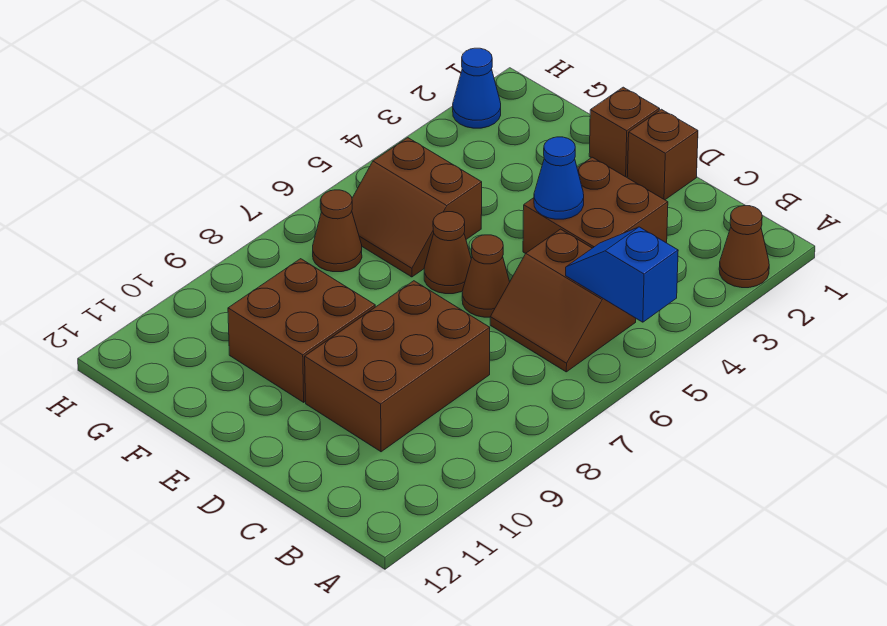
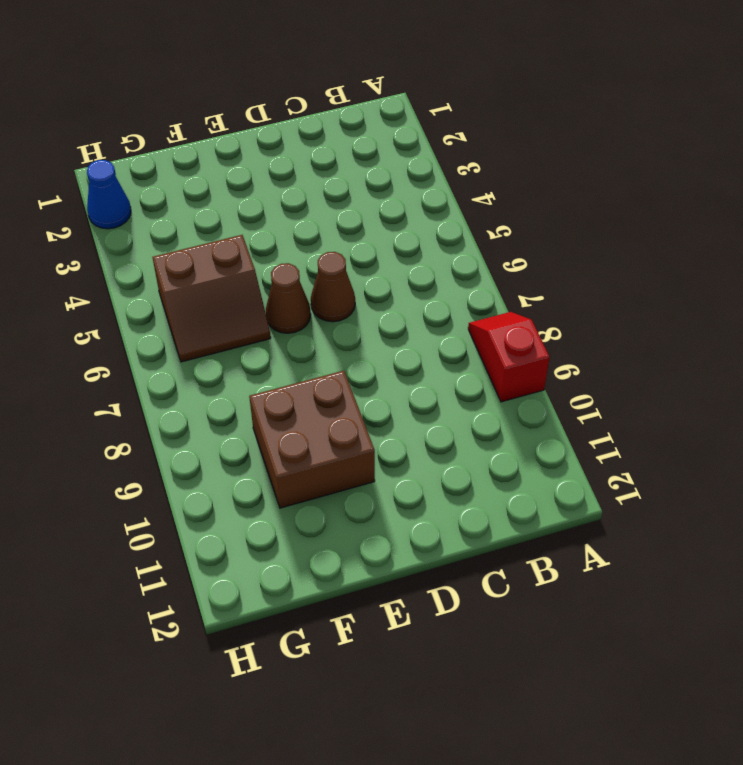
red slope A8:A9 level 1 top 9 -> none
none -> brown cone A2 level 1
none -> brown slope B5:C6 level 1 top 5
none -> brown brick C3:D4 level 1

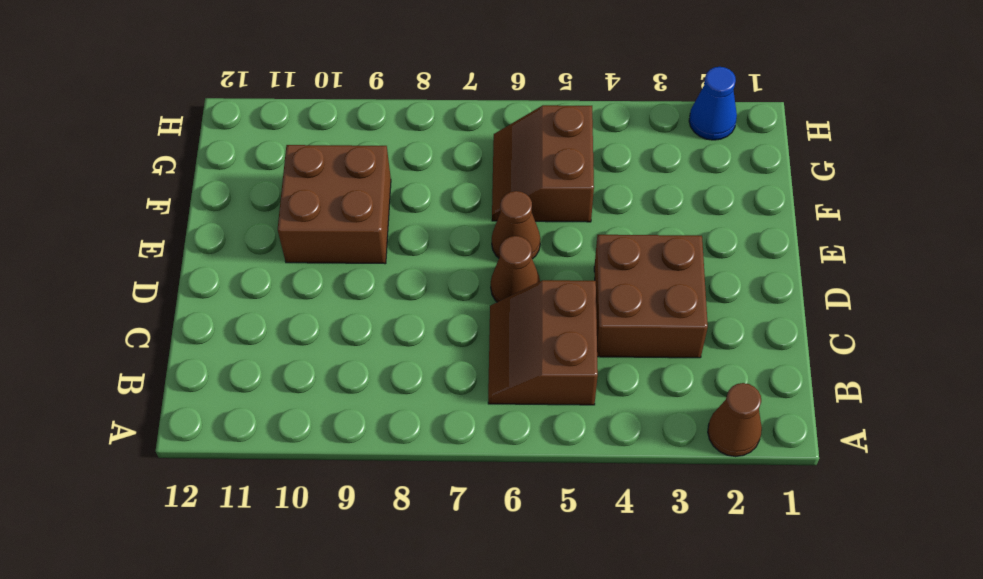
none -> brown brick C8:D10 level 1
none -> brown brick D1 level 1
none -> brown brick E1 level 1

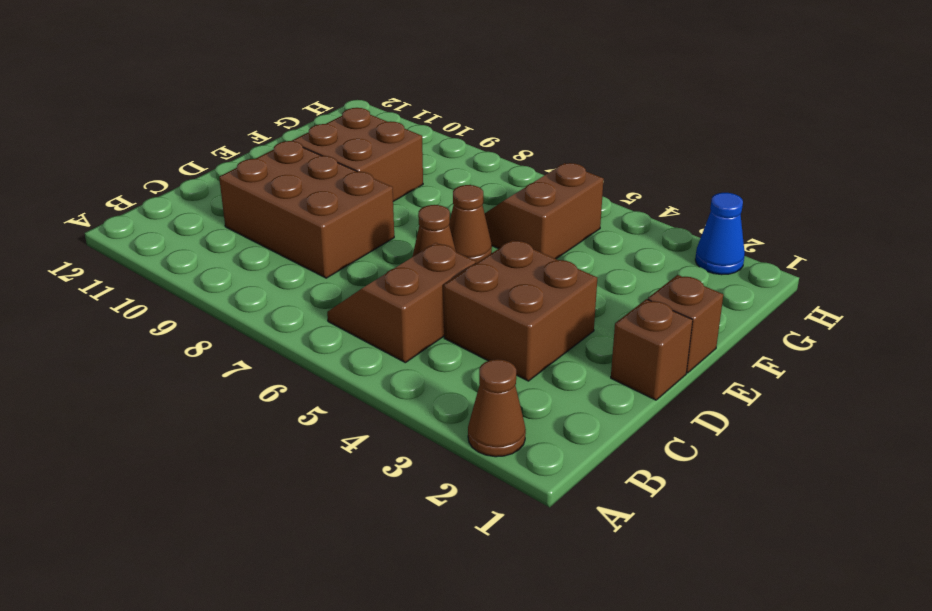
none -> brown cone G7 level 1
none -> blue slope A5:B5 level 2 top A
none -> blue cone D4 level 2

